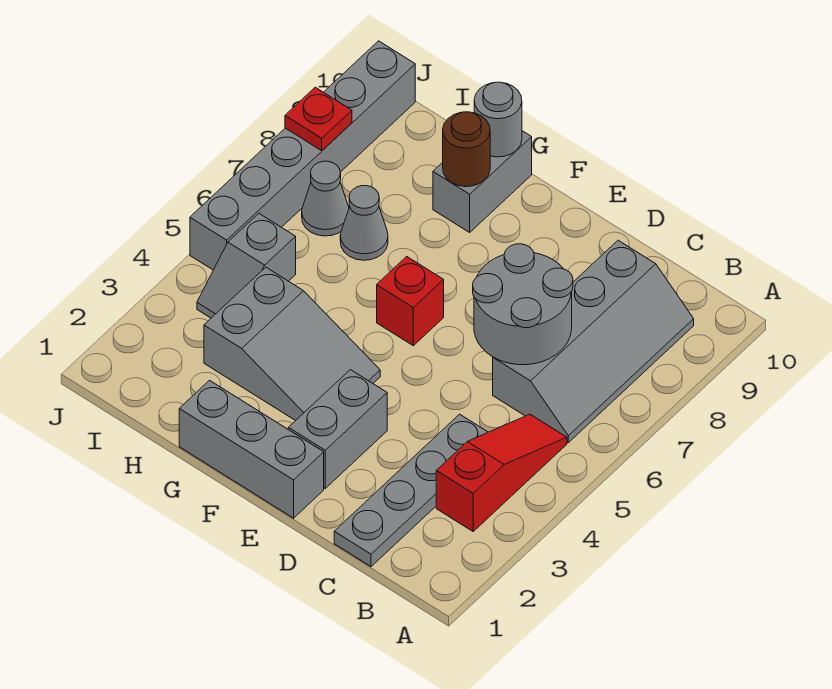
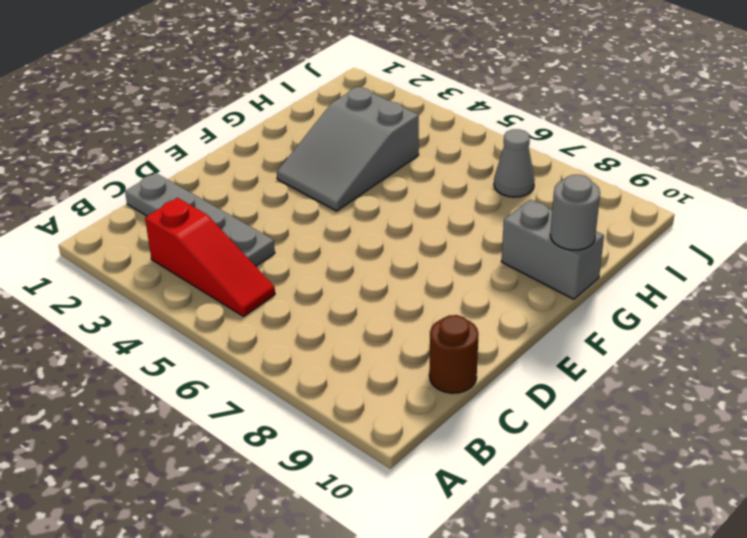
brown round brick C10 level 1 -> brown round brick G9 level 2
none -> grey slope B6:C9 level 1 top C
none -> grey brick E1:G1 level 1
none -> grey brick E2:E3 level 1

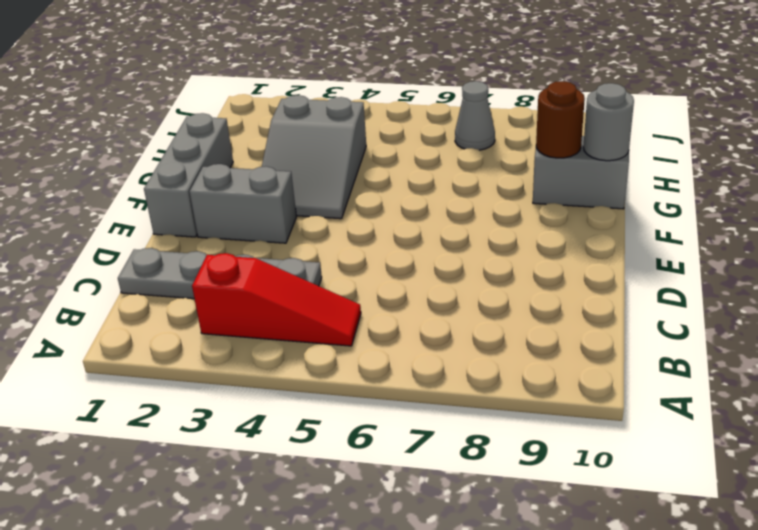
none -> grey slope B6:C9 level 1 top C
none -> red brick F6 level 1
none -> grey cone H7 level 1

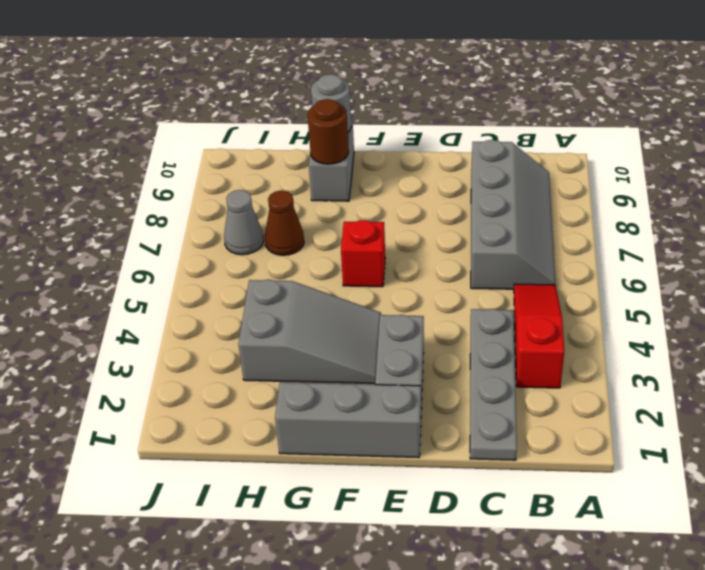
brown cone H7 level 1 -> grey cone H7 level 1
none -> grey slope I4:I5 level 1 top 5
none -> grey brick J5:J10 level 1
none -> grey round brick C6:D7 level 2

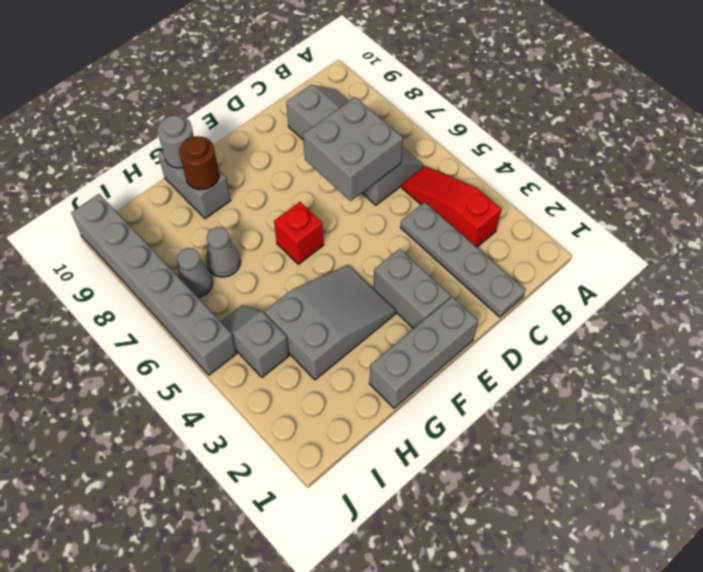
grey brick C6:D7 level 2 -> grey round brick C6:D7 level 2
grey slope I4:I5 level 1 top 4 -> grey slope I4:I5 level 1 top 5
none -> red plate J8 level 2

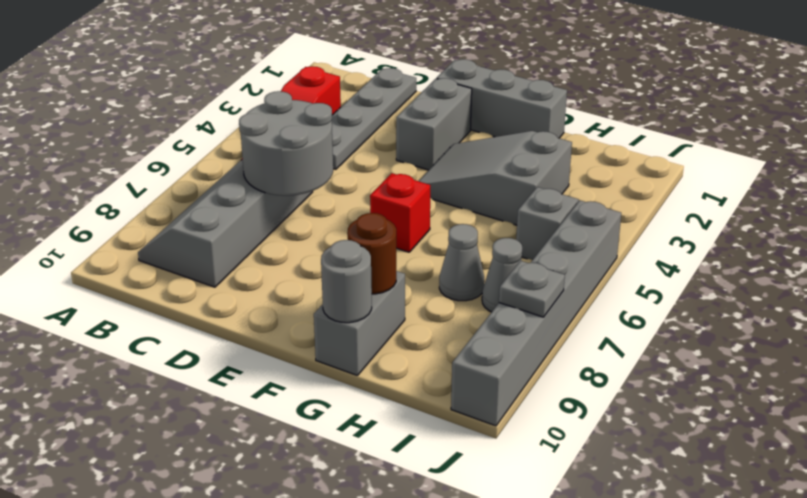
grey plate J8 level 2 -> red plate J8 level 2

